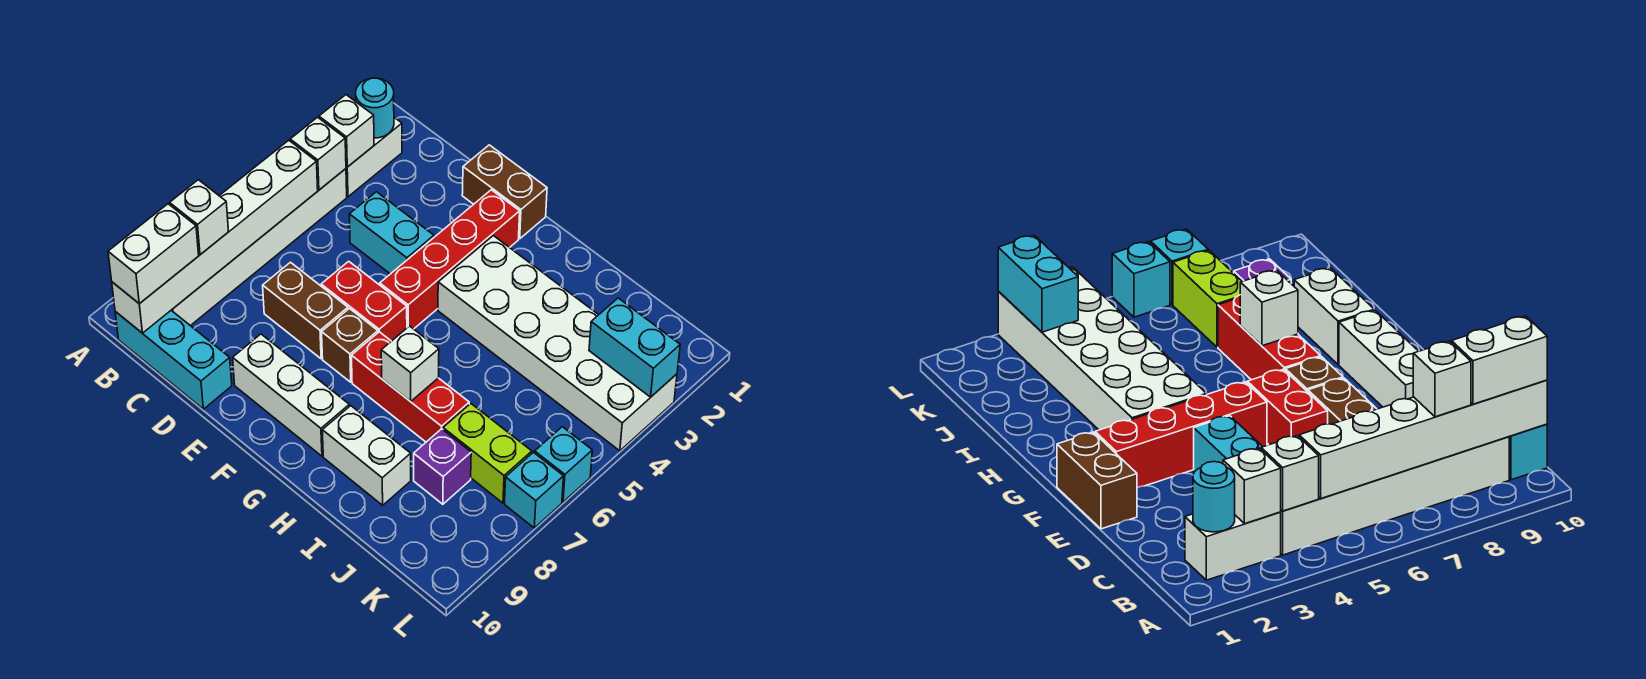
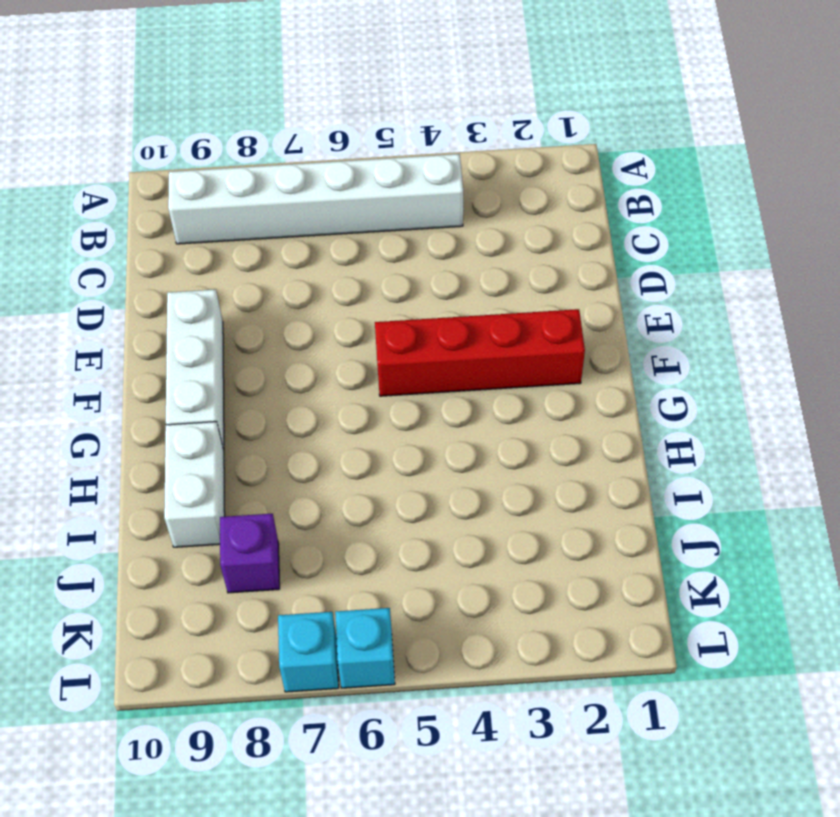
none -> white brick B2:B3 level 1
none -> cyan brick B10:D10 level 1
none -> cyan brick D4:E4 level 1

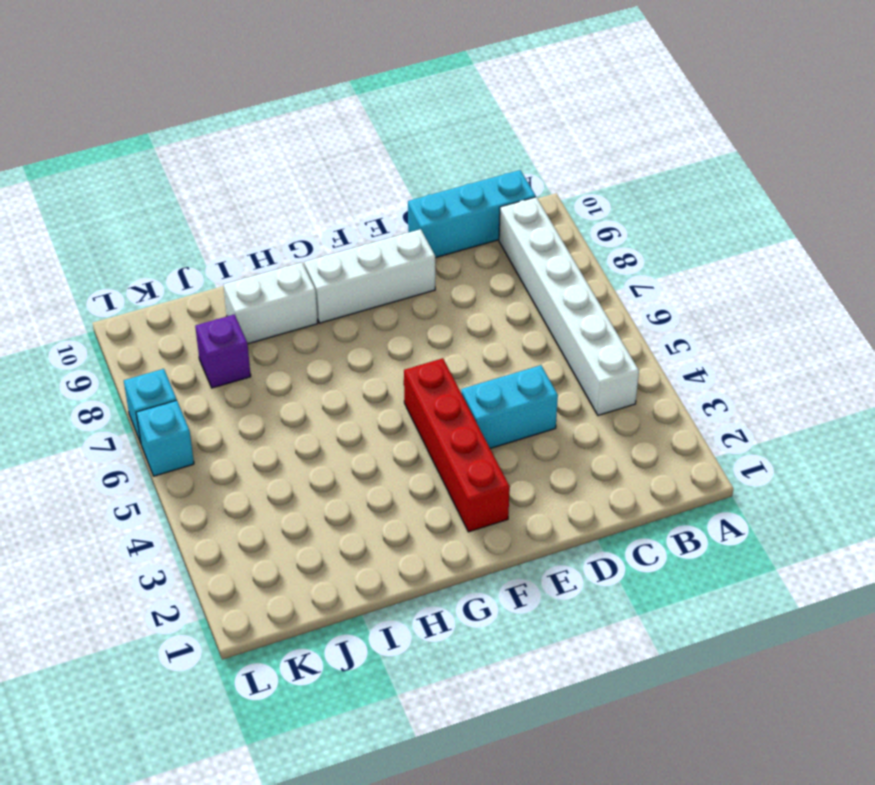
none -> white brick B2:B3 level 1
none -> brown brick D7:E7 level 1
none -> brown brick E1:F1 level 1

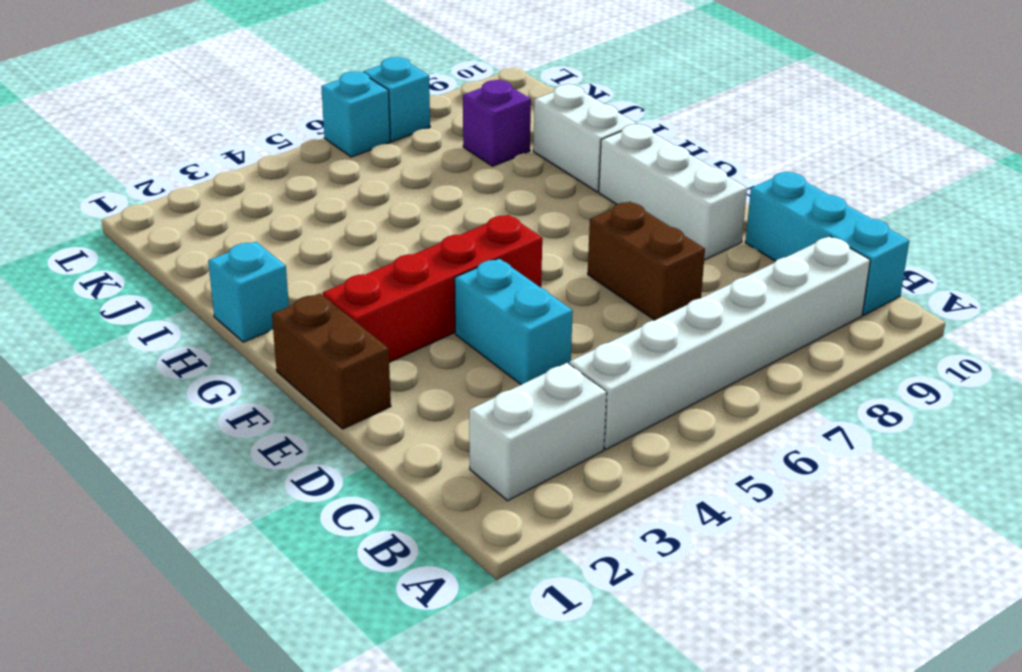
cyan brick H1 level 1 -> none
none -> red brick E6:F6 level 1
none -> brown brick F7 level 1
none -> white brick G3:L4 level 1

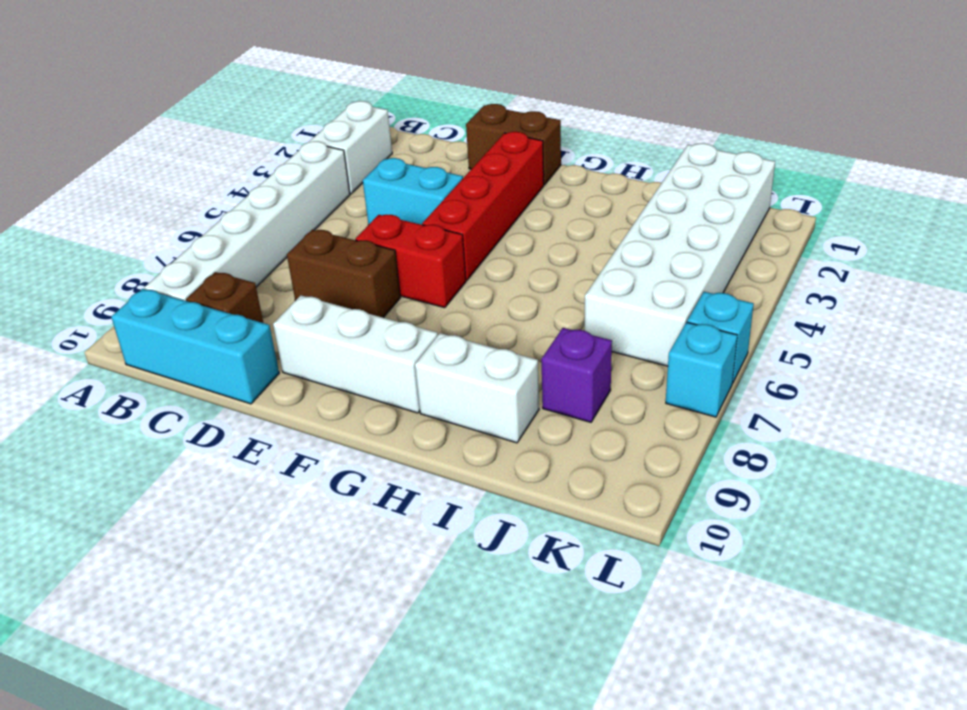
brown brick C9 level 1 -> brown brick F7 level 1
white brick J1:K6 level 1 -> white brick G3:L4 level 1
none -> red brick G7:I7 level 1
none -> lime brick J7:K7 level 1
none -> cyan round brick B2 level 2

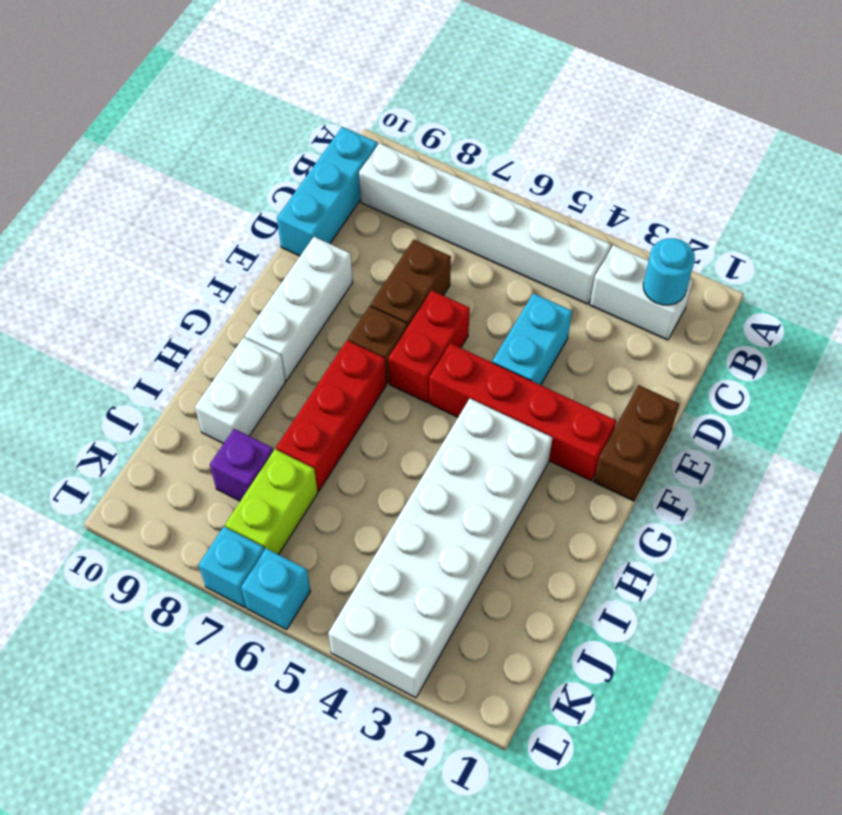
none -> white brick B3 level 2
none -> white brick B4 level 2
none -> white brick B5:B10 level 2

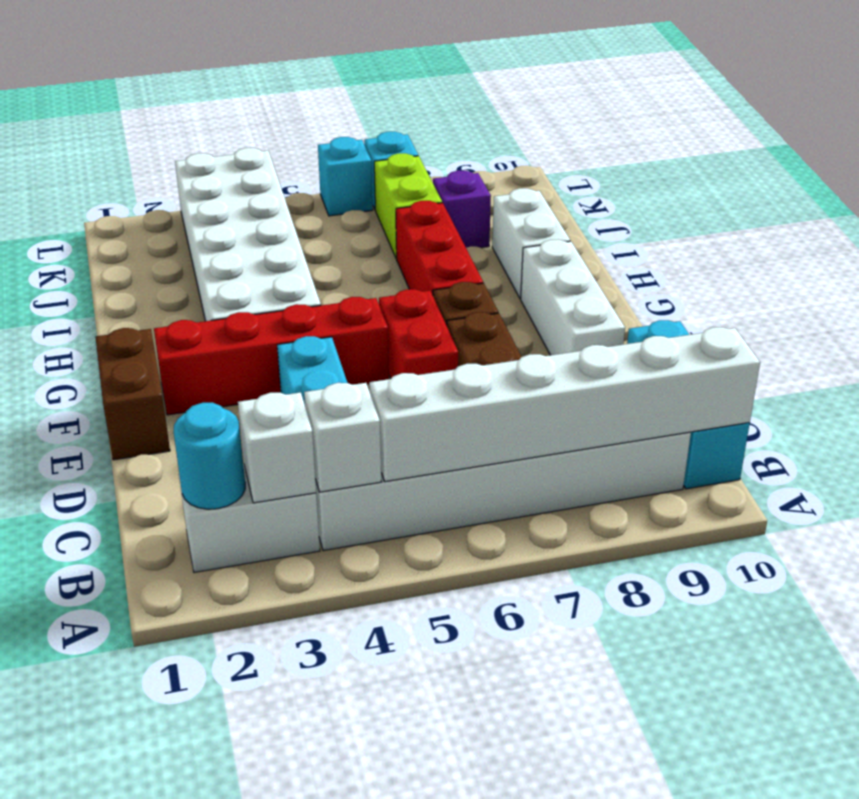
none -> white brick H7 level 2
none -> cyan brick K3:L3 level 2
none -> white brick B8 level 3

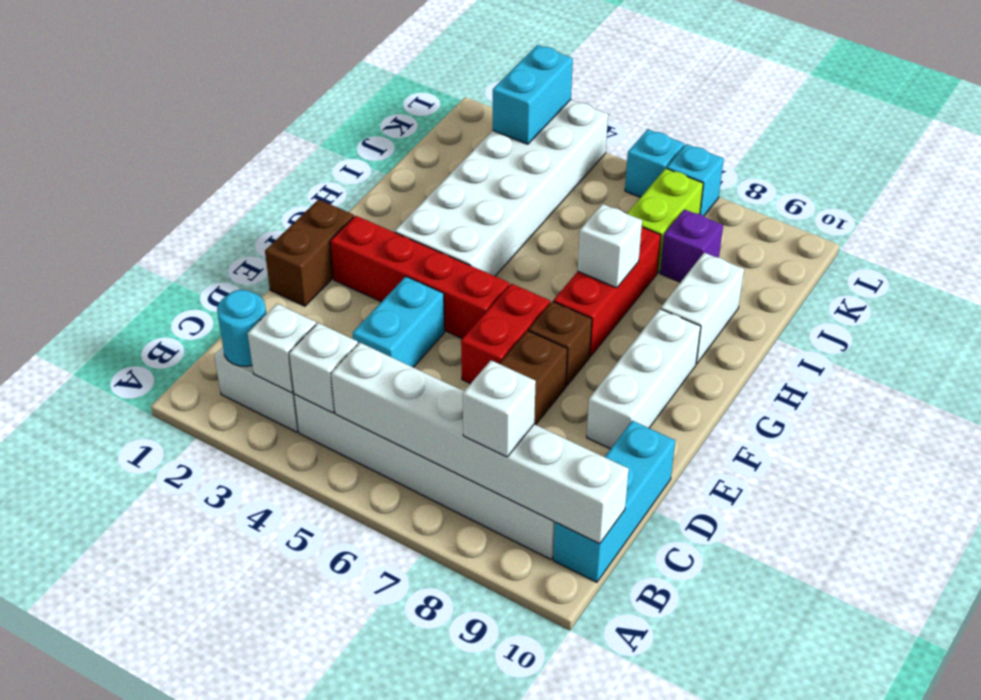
none -> white brick B9:B10 level 3

